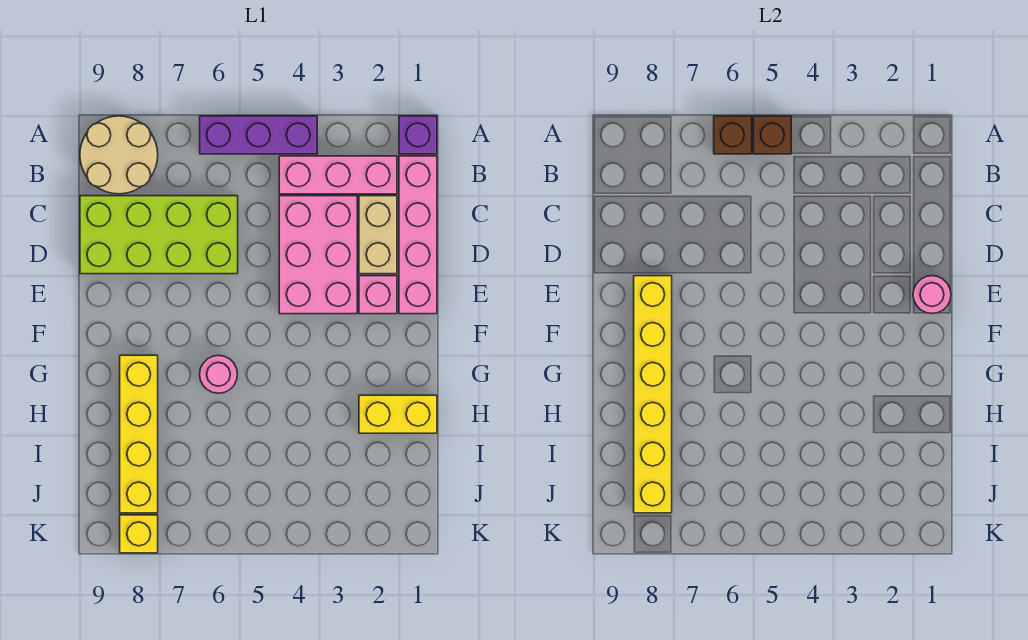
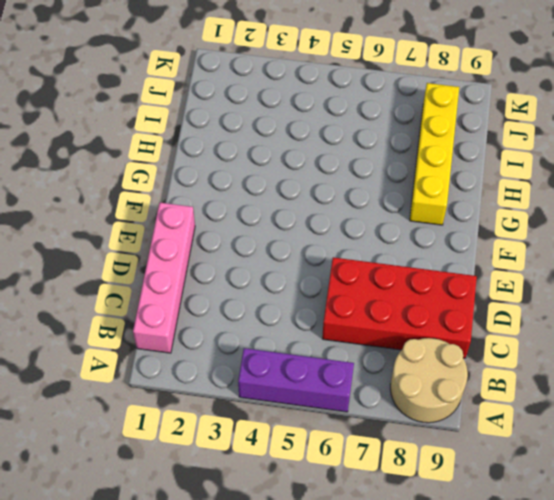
red brick C6:D9 level 1 -> lime brick C6:D9 level 1
none -> purple brick A1 level 1
none -> pink brick B2:B4 level 1
none -> tan brick C2:D2 level 1

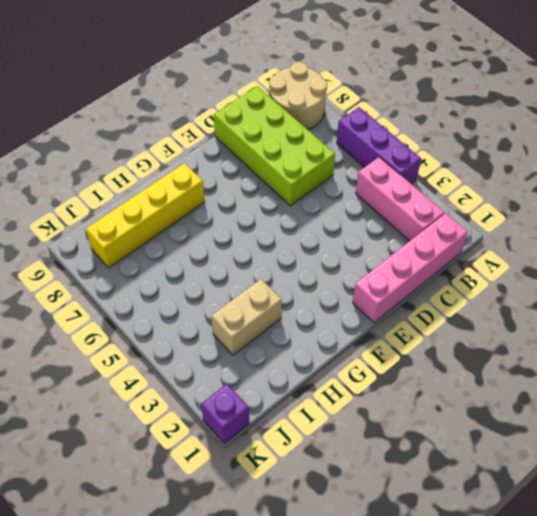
tan brick H3:I3 level 1 -> tan brick C2:D2 level 1
purple brick K1 level 1 -> purple brick A1 level 1
none -> pink brick C3:E4 level 1
none -> pink brick E2 level 1
none -> pink round brick G6 level 1

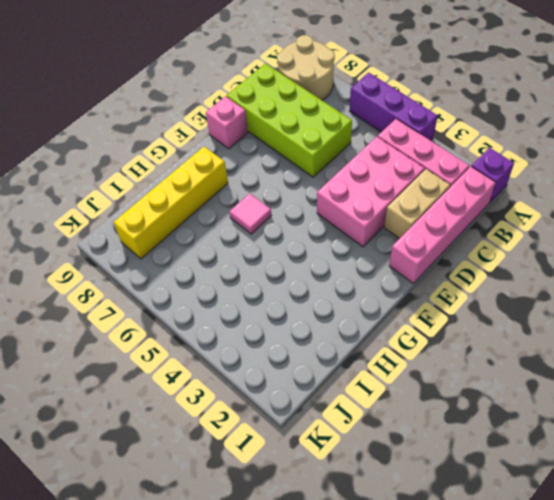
pink brick E9 level 1 -> pink brick E2 level 1
pink tile G6 level 1 -> pink round brick G6 level 1
none -> yellow brick H1:H2 level 1
none -> yellow brick K8 level 1
none -> brown brick A5 level 2

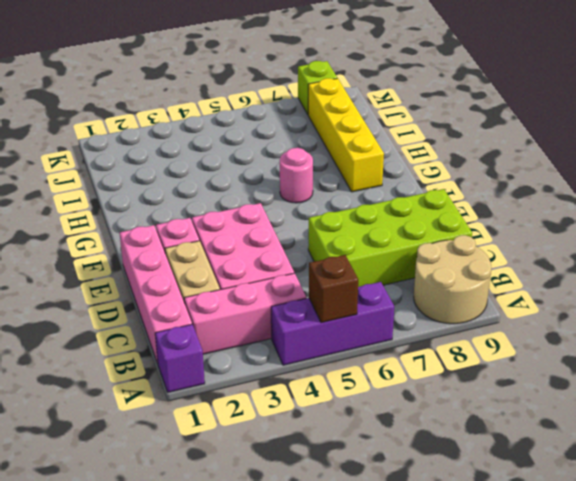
lime brick K8 level 1 -> yellow brick K8 level 1
none -> yellow brick H1:H2 level 1
none -> brown brick A6 level 2
none -> pink round brick E1 level 2

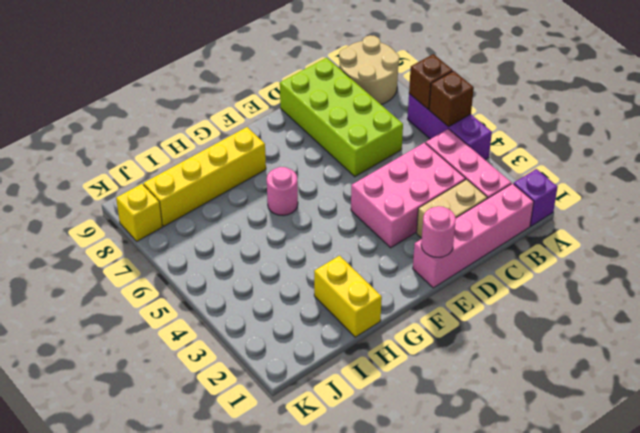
none -> pink brick E2 level 1
none -> yellow brick E8:J8 level 2

